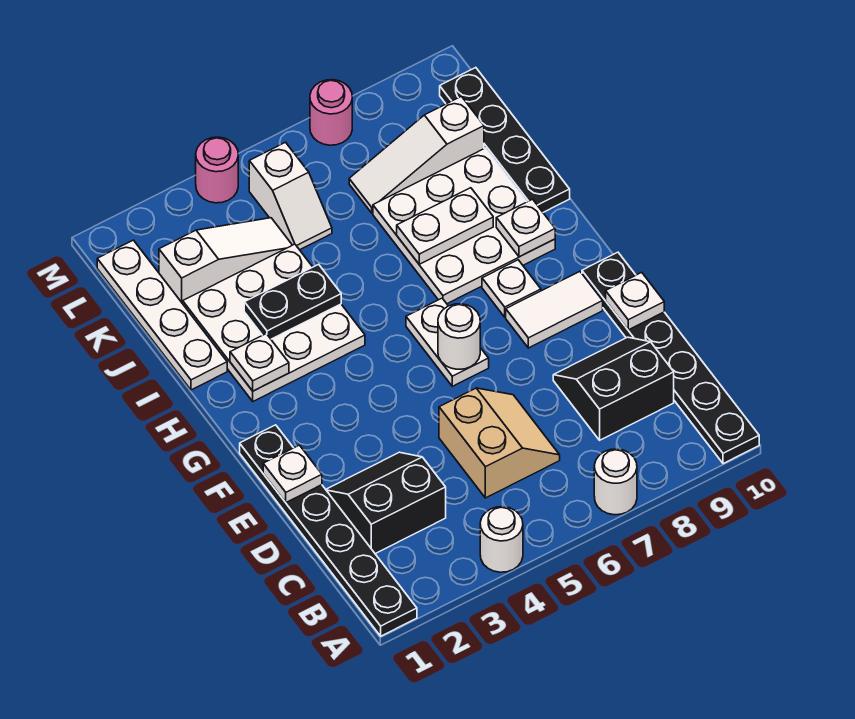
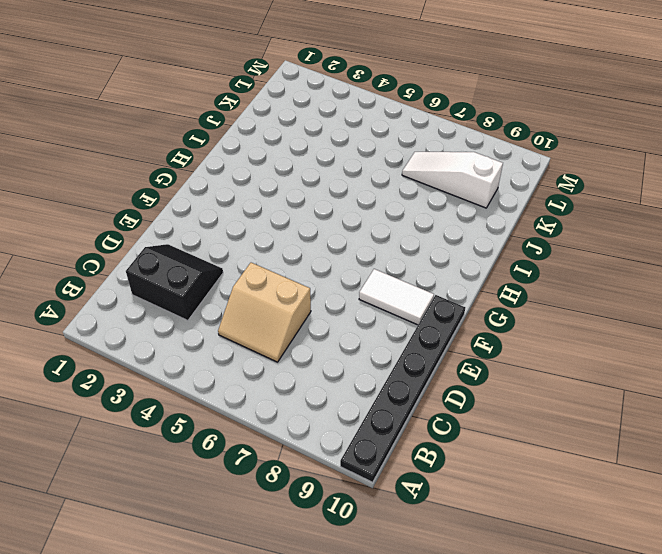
tan slope C5:D6 level 1 top D -> tan slope C5:D6 level 1 top 5
none -> black plate A1:F1 level 1
none -> white round brick A4 level 1
none -> white round brick A7 level 1

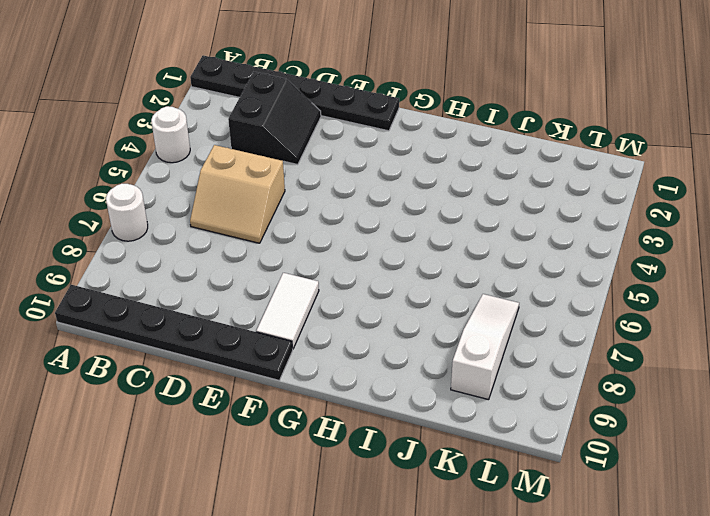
none -> black slope C8:D9 level 1 top C
none -> white plate F6:G6 level 1
none -> white plate G8 level 1

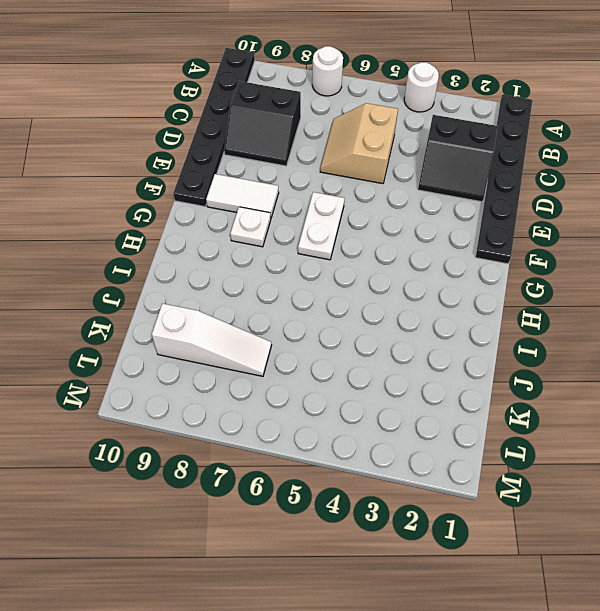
none -> white plate H2:J4 level 1
none -> white plate H7:J9 level 1
none -> white plate I1:L1 level 1

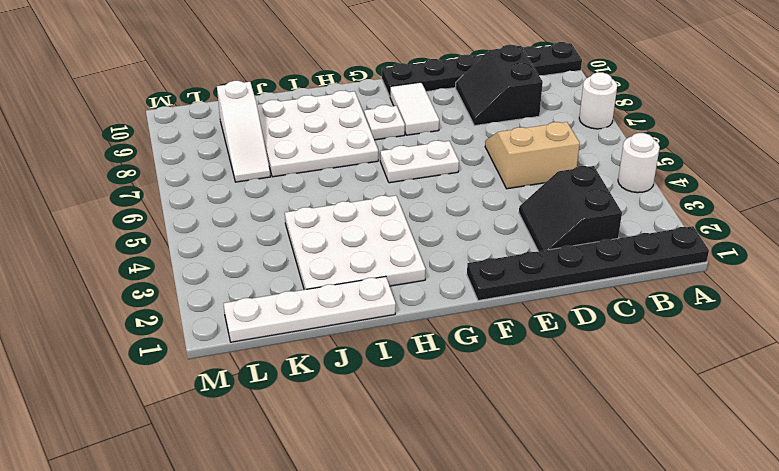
none -> black plate I10:L10 level 1
none -> white slope K2:K4 level 1 top 2
none -> white slope K5:L5 level 1 top L

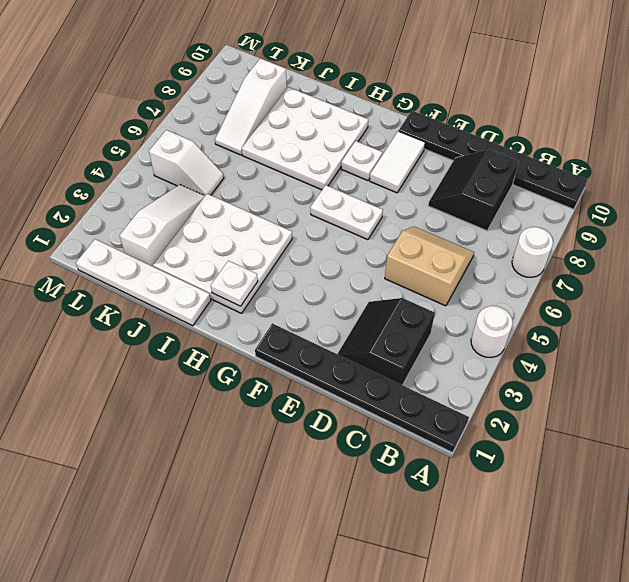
none -> black plate I10:L10 level 1
none -> pink round brick M4 level 1
none -> pink round brick M7 level 1

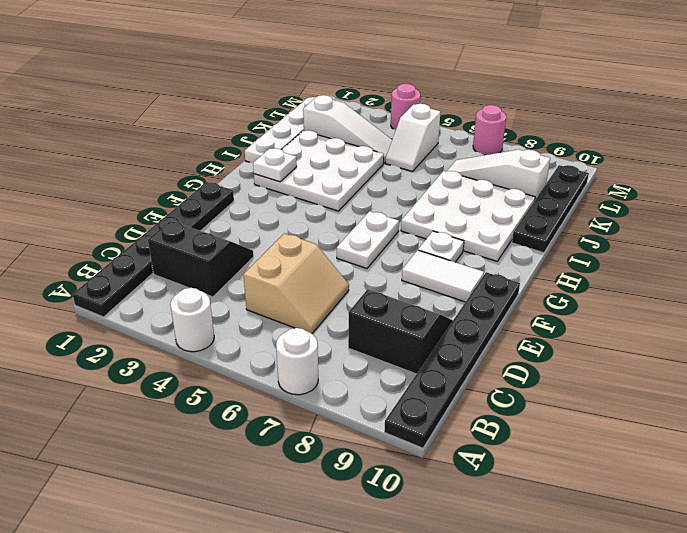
none -> white plate E1 level 2
none -> white plate E10 level 2
none -> white round brick F6 level 2

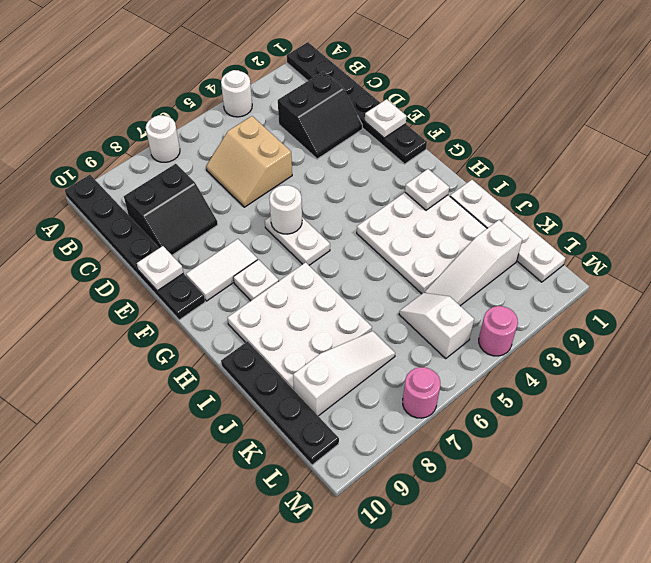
none -> white plate H9 level 2
none -> black plate I3:I4 level 2
none -> white plate I7:I8 level 2

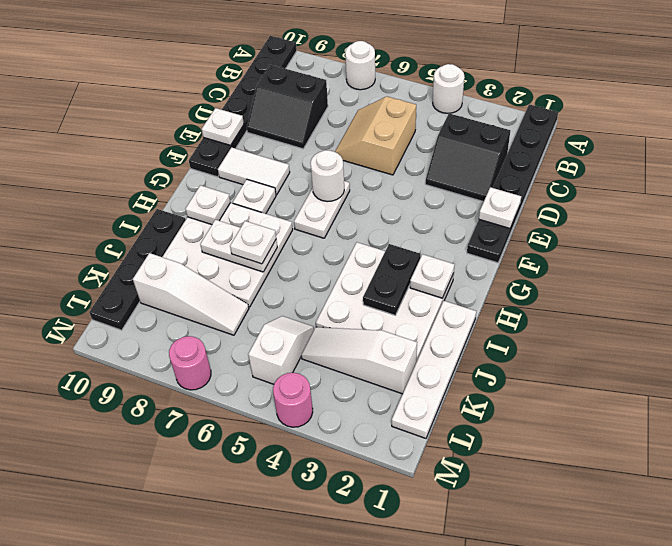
black plate H3:I3 level 2 -> black plate I3:I4 level 2
white plate I7 level 3 -> none

